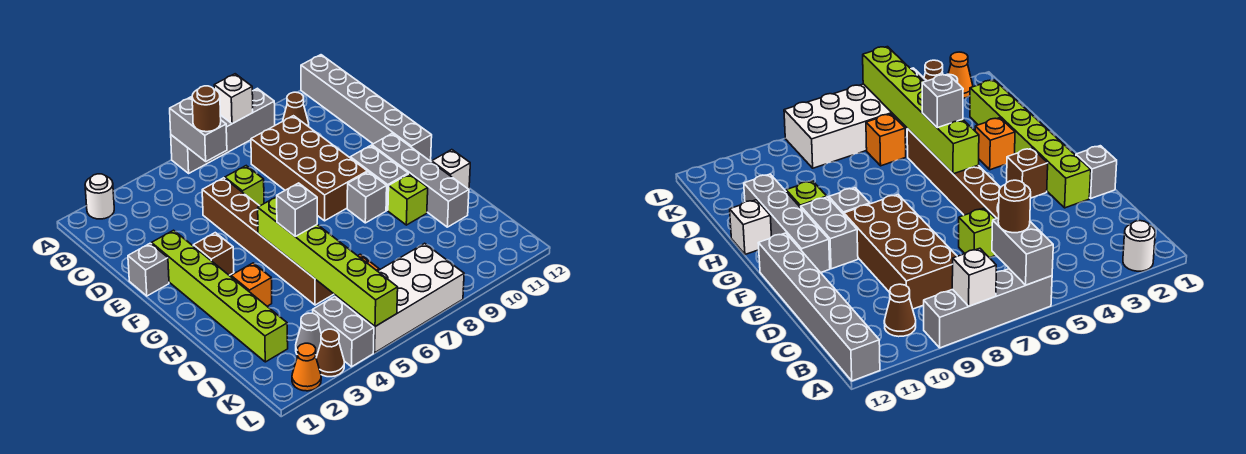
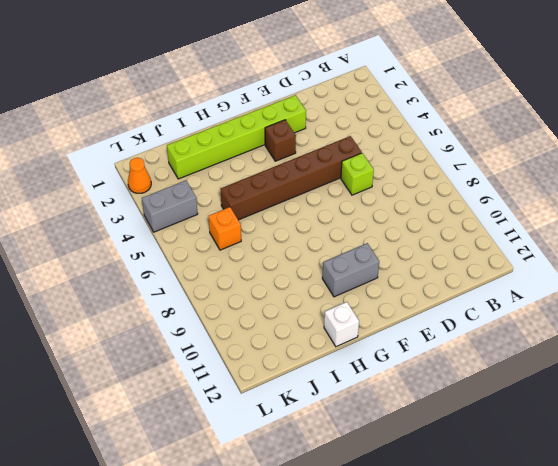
none -> white round brick A2 level 1
none -> grey brick A6:A9 level 1
none -> grey brick A12:F12 level 1

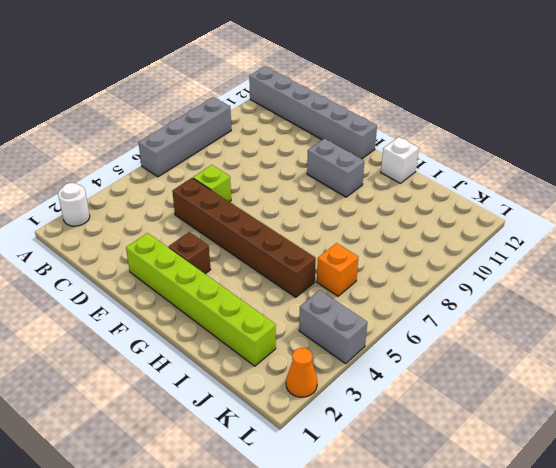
none -> brown cone B10 level 1
none -> brown brick C8:F9 level 1
none -> grey brick E1 level 1

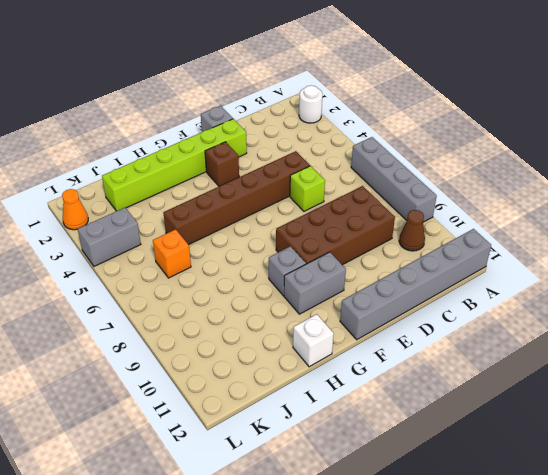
none -> grey brick F11:I11 level 1
none -> orange brick H3 level 1
none -> lime brick H10 level 1

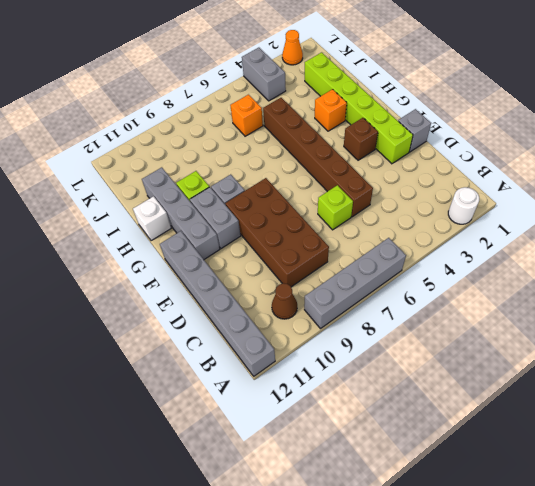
none -> grey cone K3 level 1
none -> white brick K5:L8 level 1
none -> brown cone L3 level 1

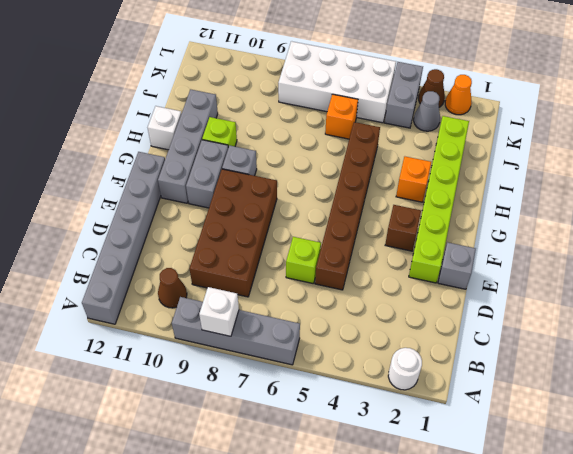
none -> grey brick A6:B6 level 2
none -> lime brick G5:L5 level 2
none -> brown round brick B6 level 3

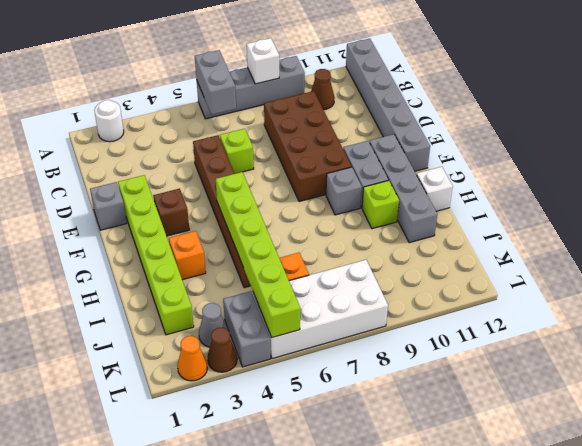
none -> brown round brick B6 level 3
none -> grey brick H5 level 3

